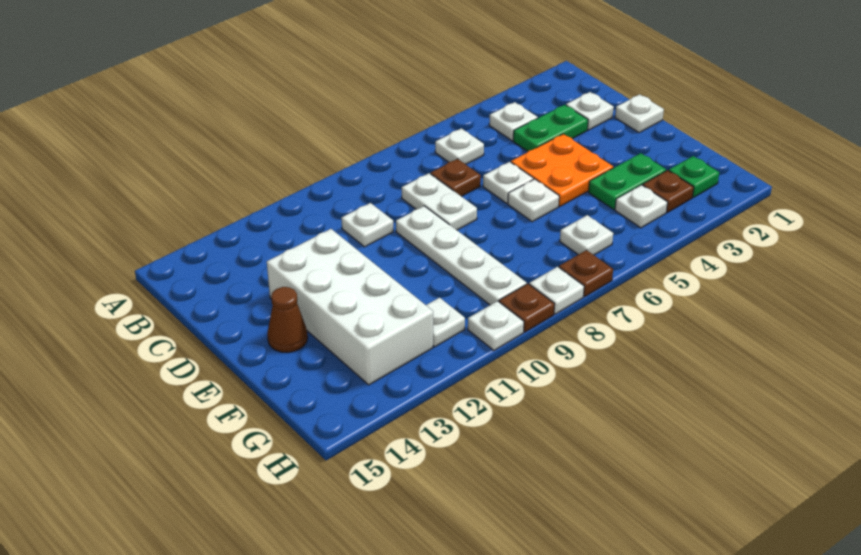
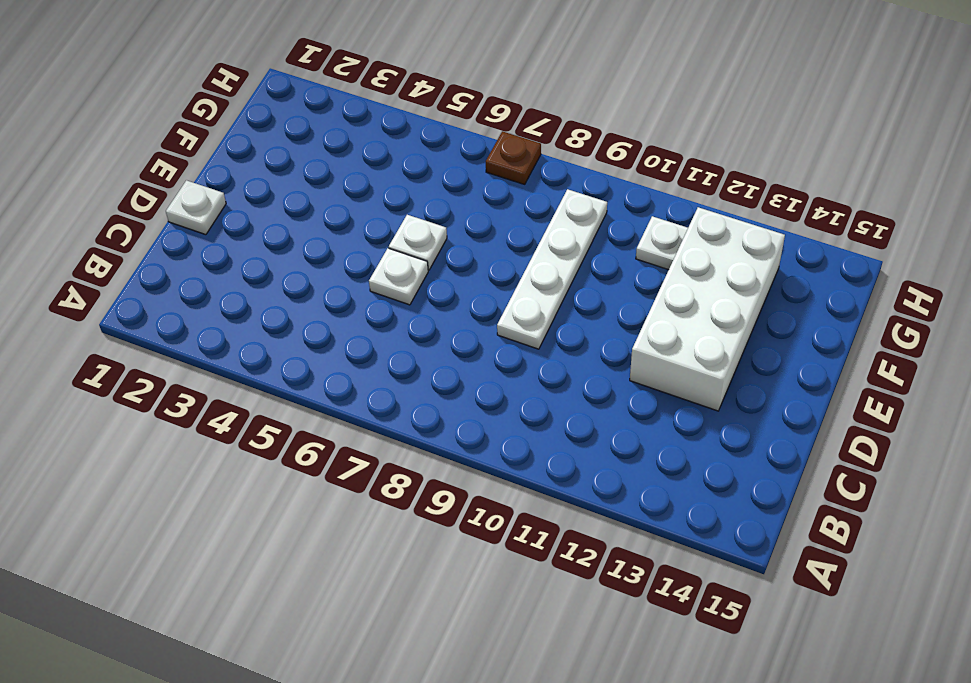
none -> white plate B4 level 1
none -> white plate B6 level 1
none -> white plate C2 level 1

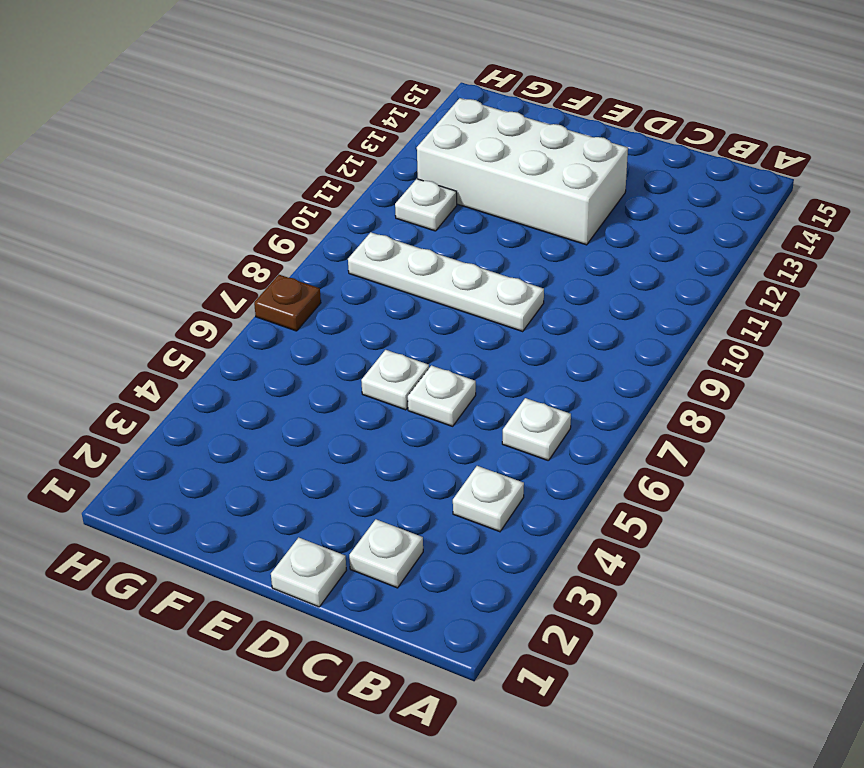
none -> green plate C3:C4 level 1
none -> brown plate C7 level 1
none -> white plate C8:D8 level 1

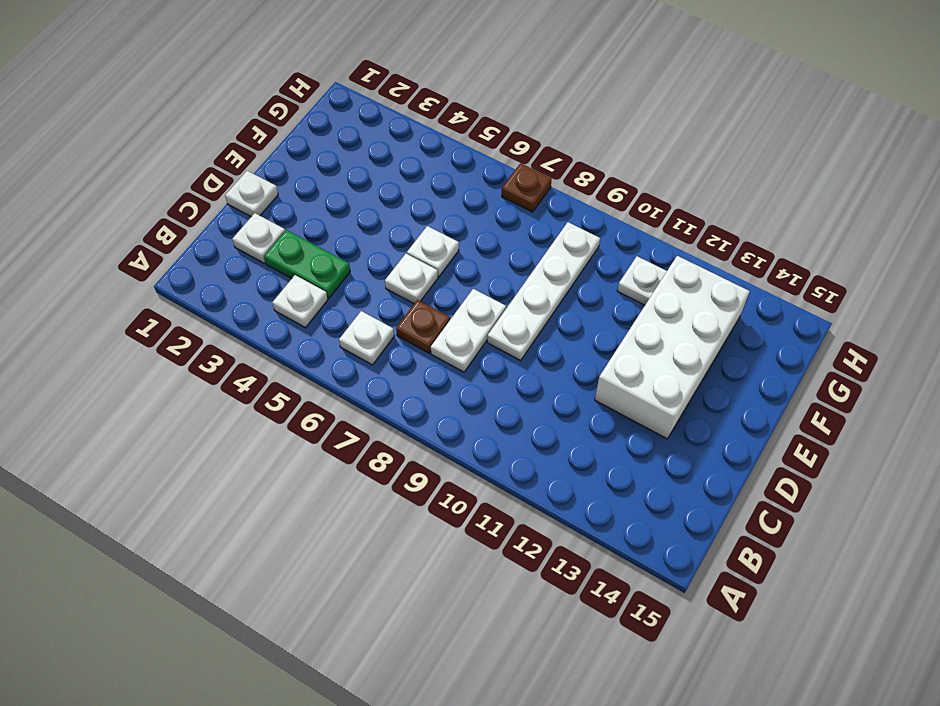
none -> white plate C10 level 1
none -> orange plate D4:E5 level 1
none -> brown cone E14 level 1

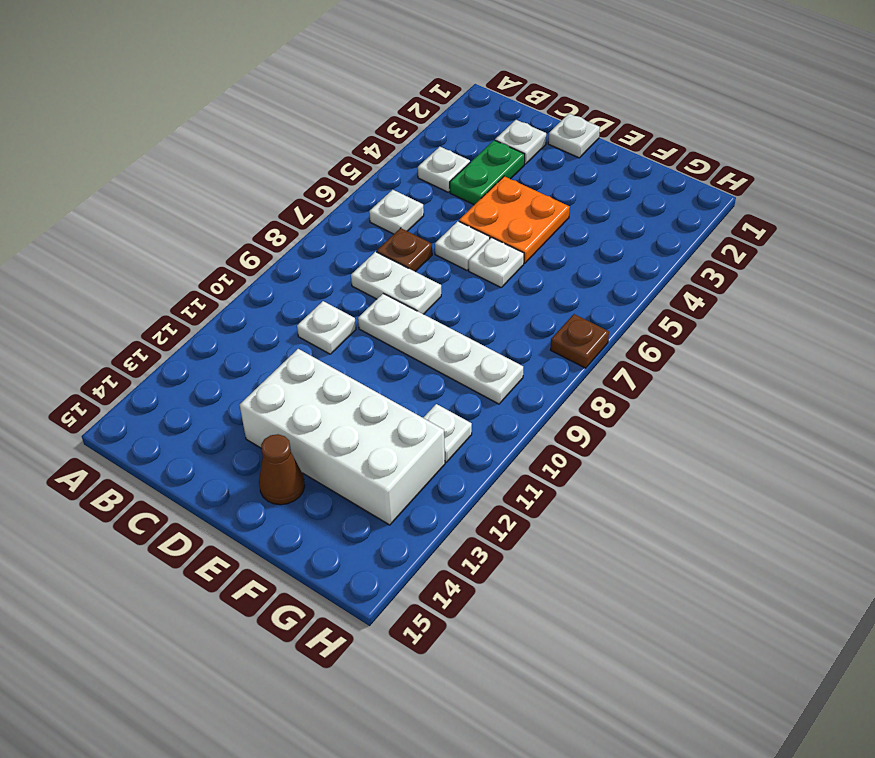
none -> green plate F3:F4 level 1
none -> green plate G2 level 1
none -> brown plate G3 level 1

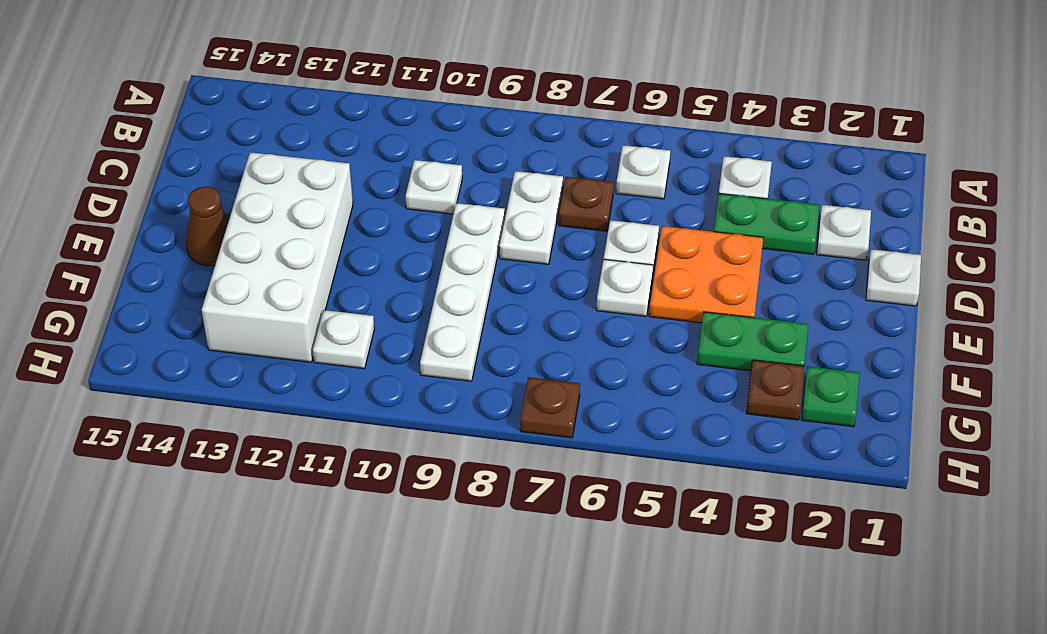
none -> white plate G4 level 1
none -> white plate G6 level 1
none -> white plate H8 level 1

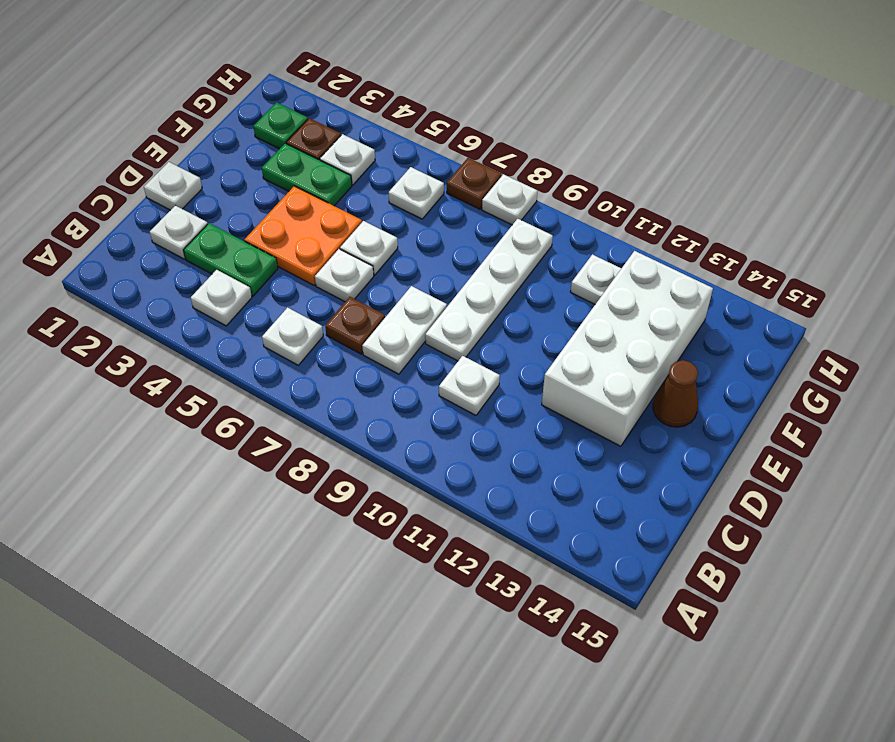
none -> brown plate H9 level 1
none -> white plate H10 level 1

